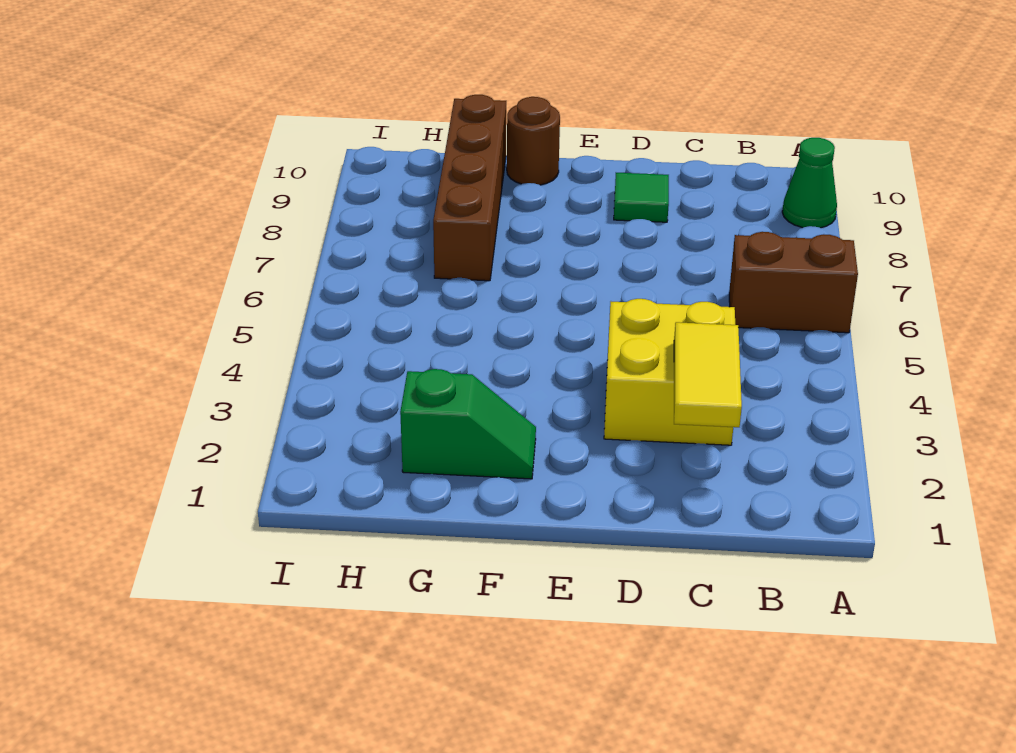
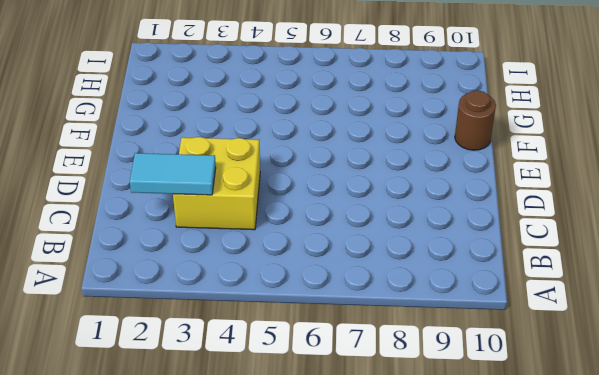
cyan tile C2:C3 level 2 -> yellow tile C2:C3 level 2
none -> brown brick A6:B6 level 1
none -> green cone A9 level 1

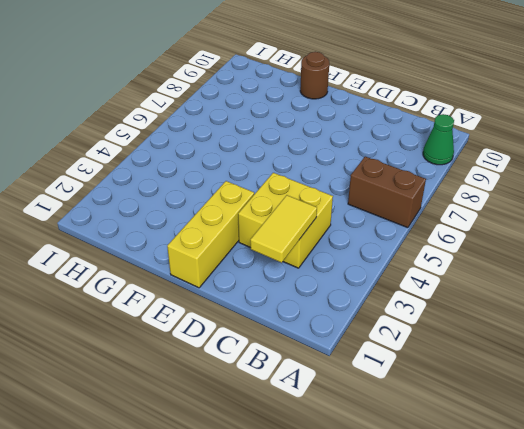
yellow brick E1:E3 level 1 -> none
none -> green tile D9 level 1
none -> green slope F2:G2 level 1 top G

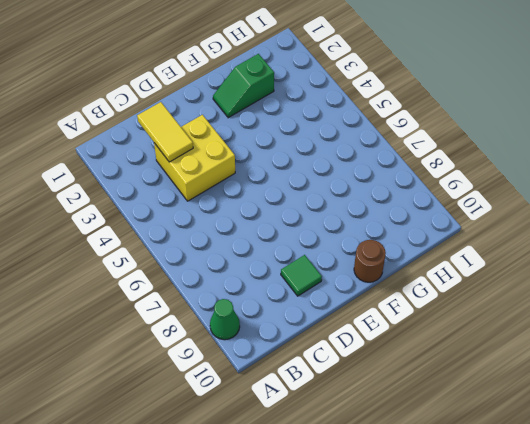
none -> brown brick A6:B6 level 1
none -> brown brick G7:G10 level 1

